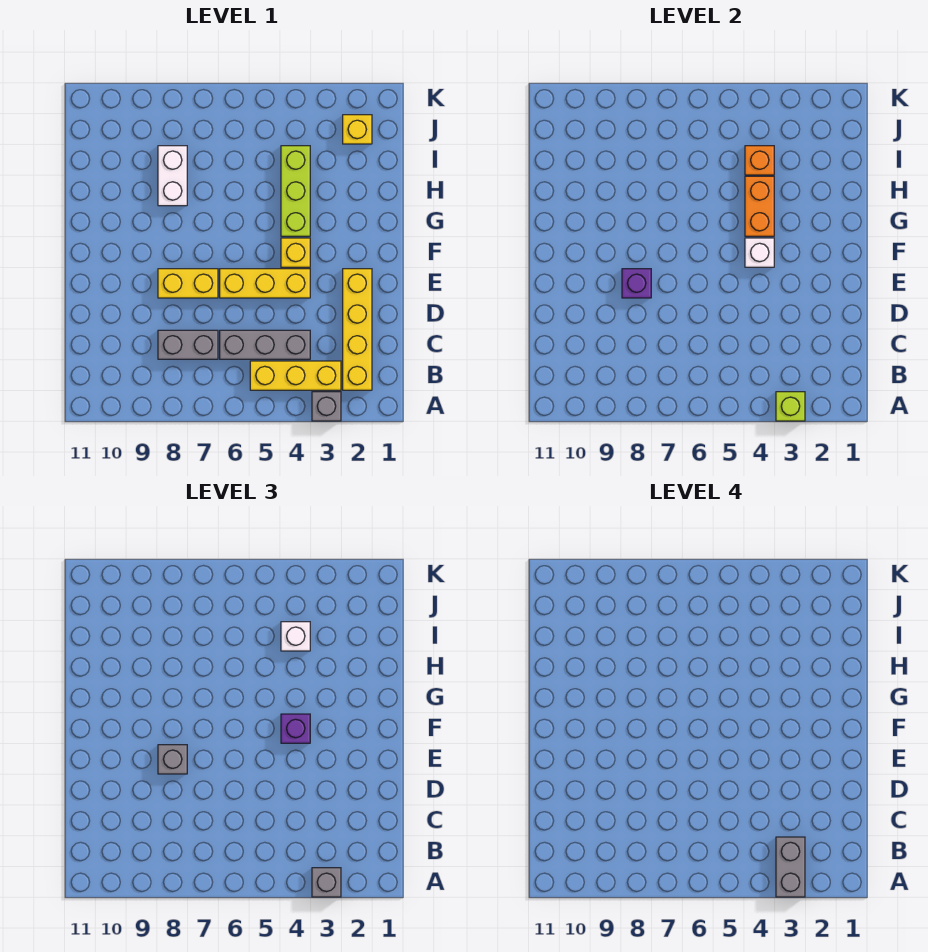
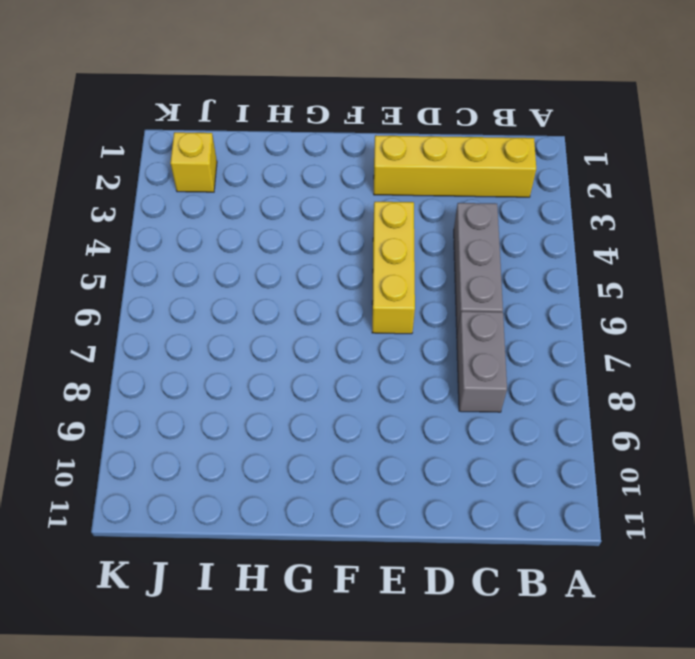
none -> grey brick A3 level 1
none -> yellow brick B3:B5 level 1
none -> yellow brick E7:E8 level 1

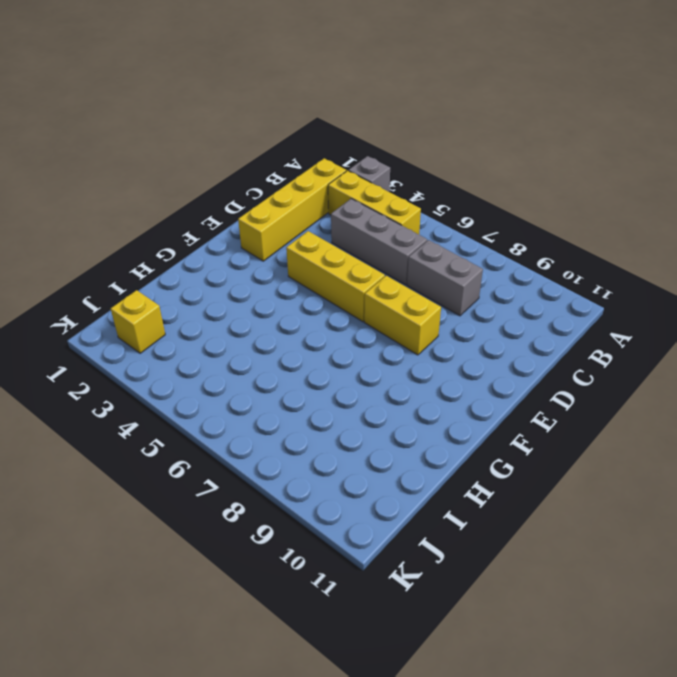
none -> yellow brick F4 level 1
none -> lime brick G4:I4 level 1
none -> white brick H8:I8 level 1

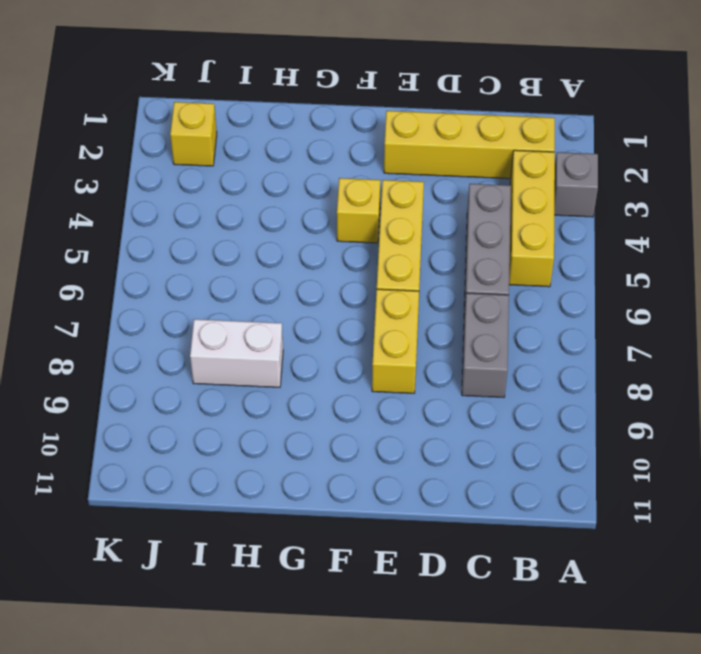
none -> lime brick G4:I4 level 1
none -> lime brick A3 level 2
none -> purple brick E8 level 2

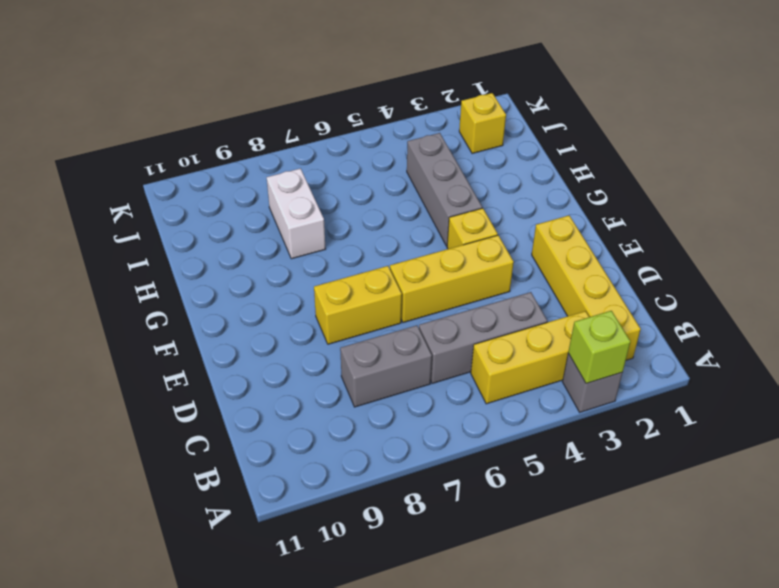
grey brick G4:I4 level 1 -> lime brick G4:I4 level 1
none -> purple brick E8 level 2
none -> white brick F4 level 2
none -> orange brick G4:H4 level 2

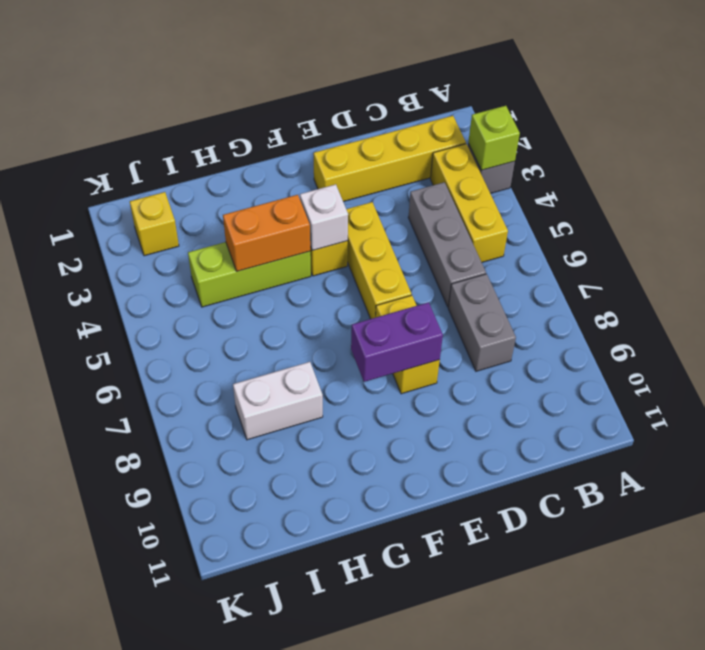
purple brick E8:F8 level 2 -> purple brick E8 level 2
none -> orange brick I4 level 2
none -> grey brick A3 level 3
none -> grey brick E8 level 3

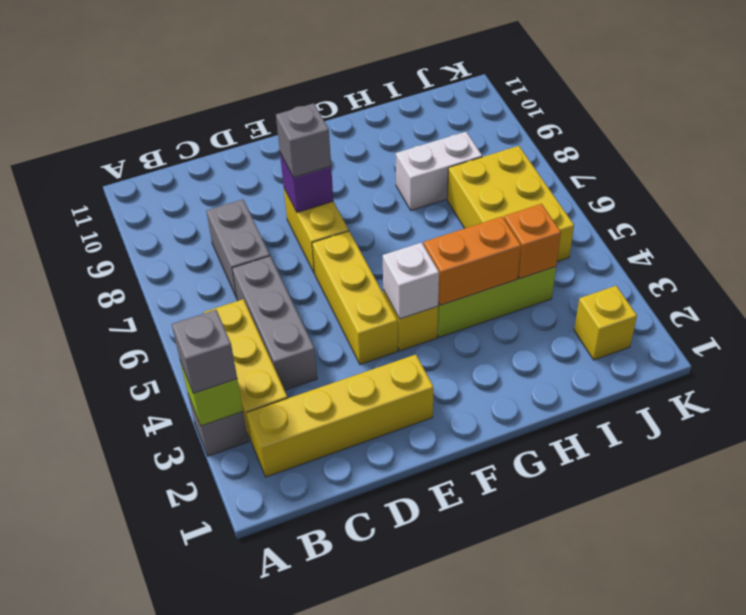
yellow brick I5:J7 level 1 -> none
none -> purple brick F4 level 3
none -> white brick I4 level 3
none -> grey brick A3:B3 level 4

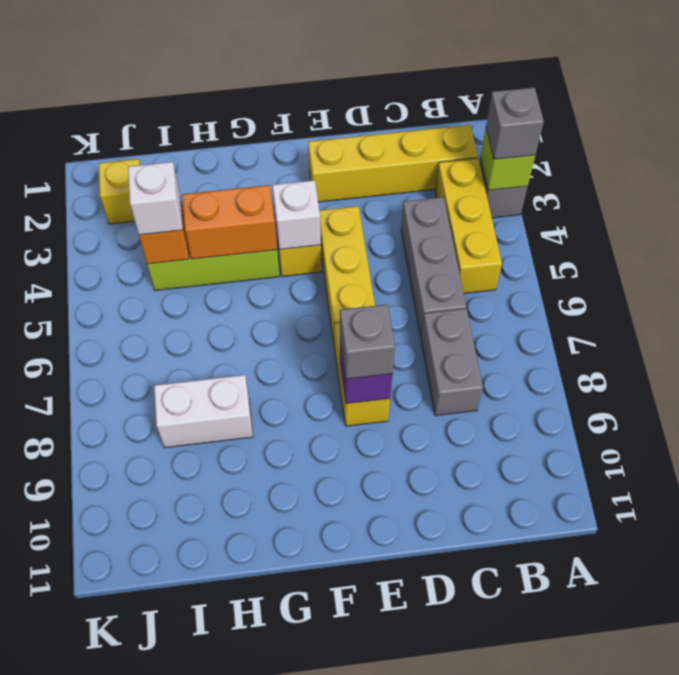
none -> purple brick F4 level 3
none -> grey brick A3:B3 level 4

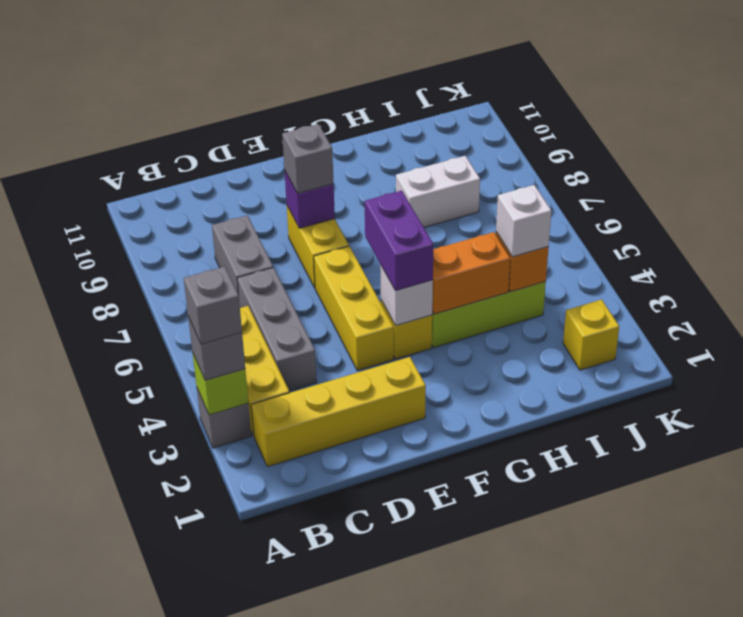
grey brick A3 level 4 -> grey brick A3:B3 level 4
purple brick F4:F5 level 3 -> purple brick F4 level 3

